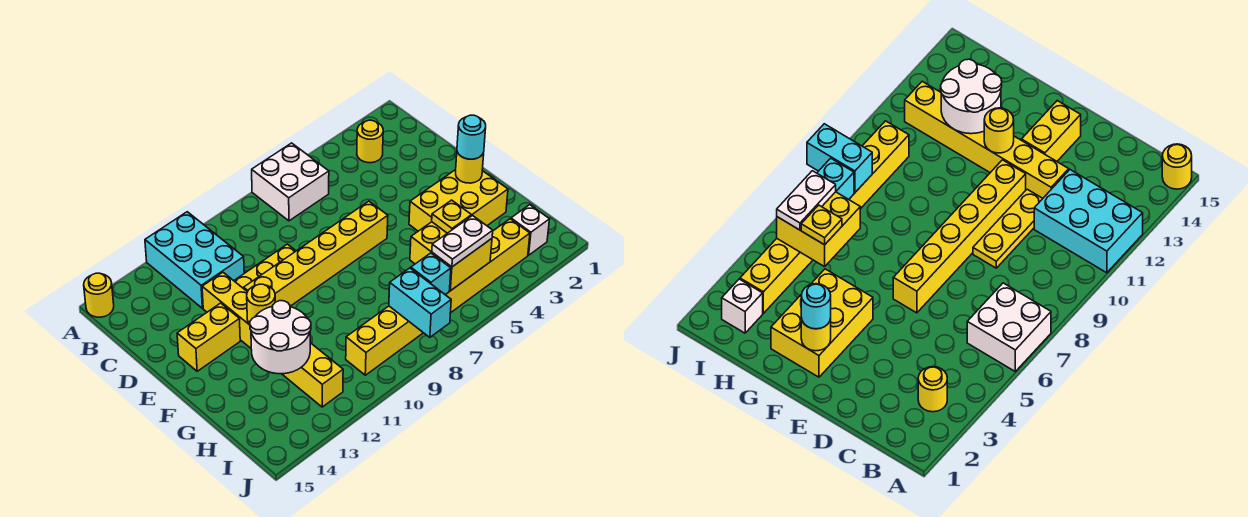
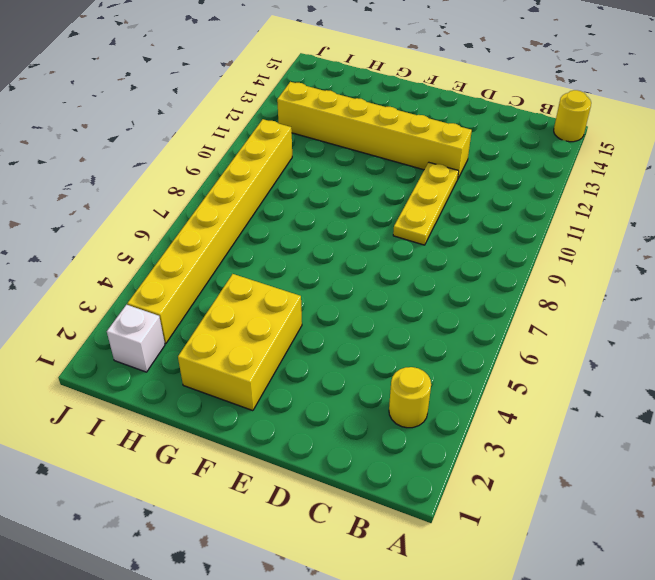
none -> white brick A6:B7 level 1
none -> cyan brick A11:C12 level 1
none -> yellow brick E6:E11 level 1

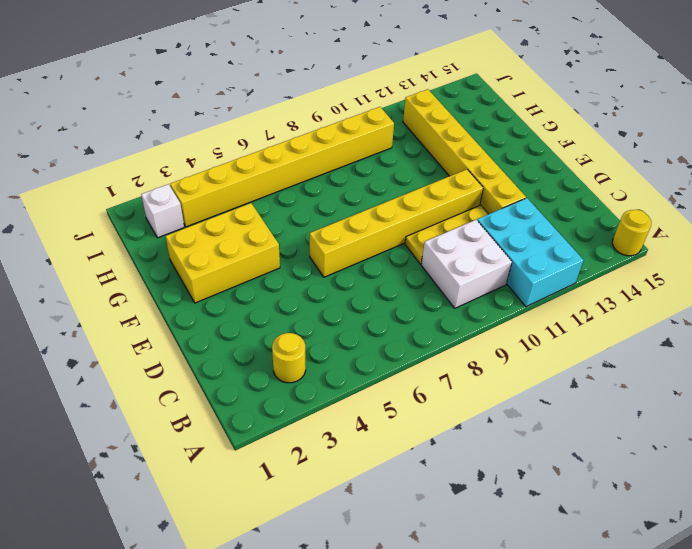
white brick B9:C10 level 1 -> white brick A6:B7 level 1
none -> yellow brick E13:E14 level 1
none -> yellow round brick F2 level 2
none -> yellow round brick F12 level 2

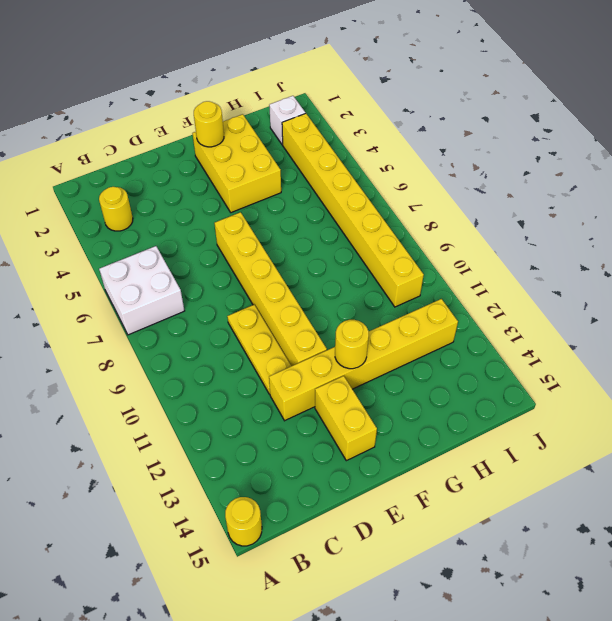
none -> cyan brick A11:C12 level 1
none -> white round brick G12:H13 level 2
none -> yellow brick H5:I6 level 2

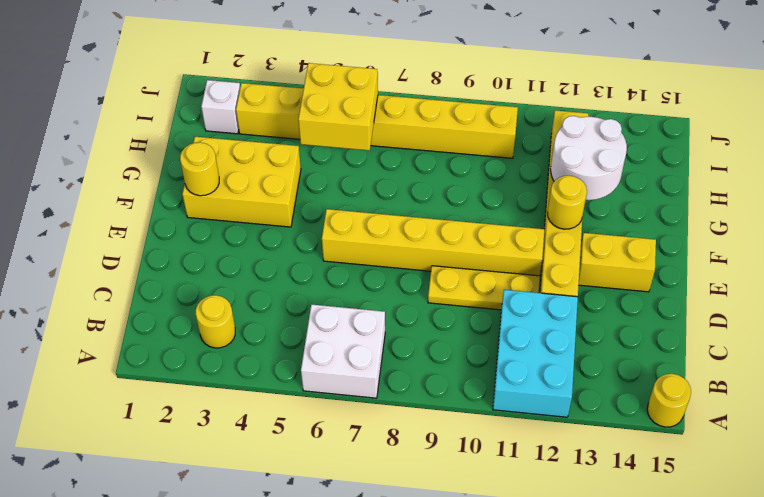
none -> cyan brick I7 level 2
none -> cyan brick I8:J8 level 2
none -> cyan round brick F2 level 3

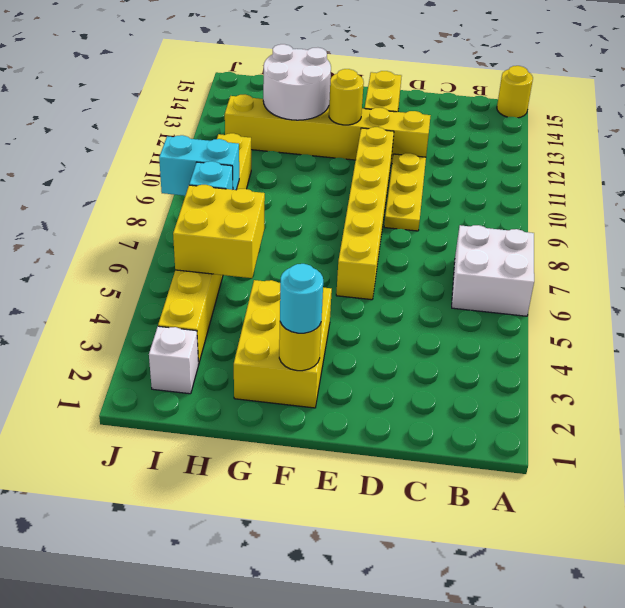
none -> cyan brick A11:C12 level 1
none -> yellow round brick B3 level 1
none -> yellow plate H5 level 3

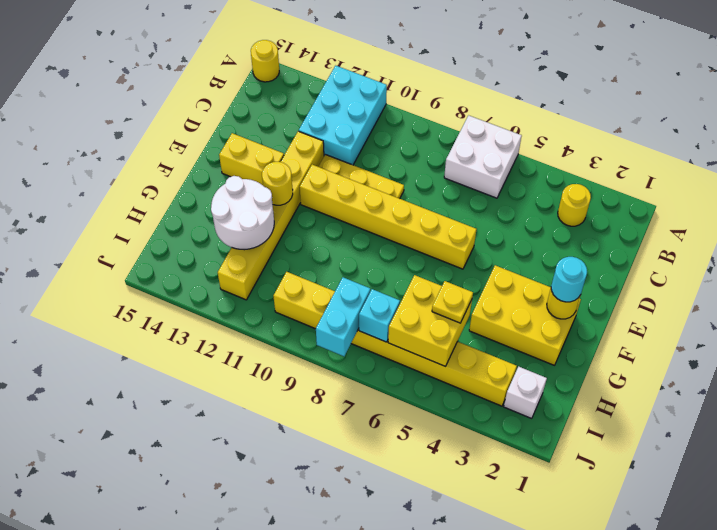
none -> white plate I5:I6 level 3

